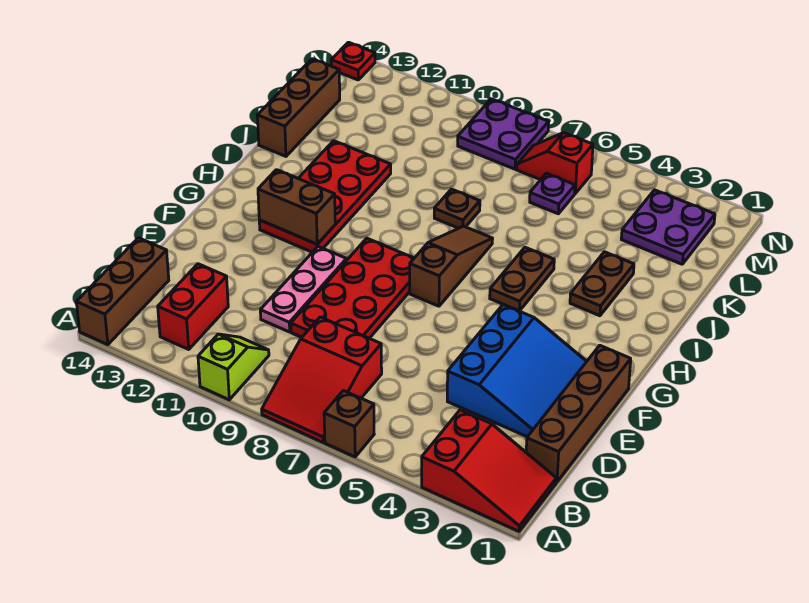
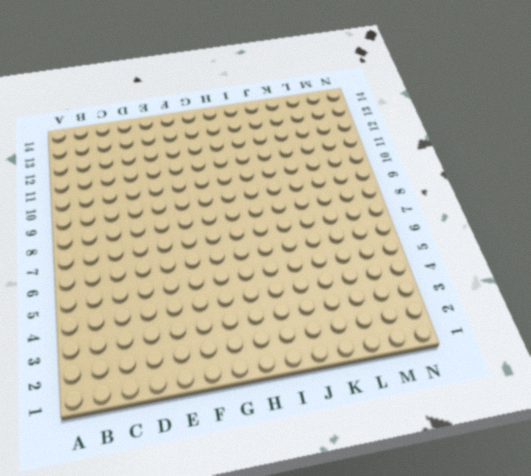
none -> red slope A1:B3 level 1 top 3
none -> brown brick A6 level 1
none -> red slope A7:C8 level 1 top C

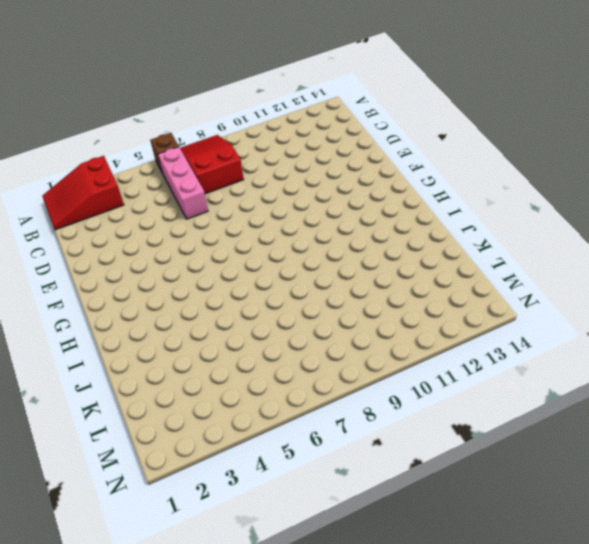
pink brick B6:D6 level 1 -> none
none -> lime slope A10:B10 level 1 top A
none -> brown brick A14:C14 level 1
none -> red brick B12:C12 level 1

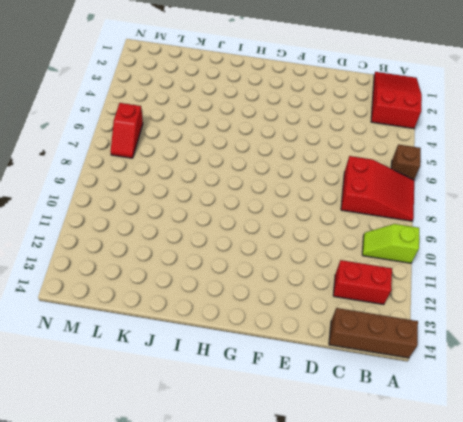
none -> brown brick C1:F1 level 1
none -> blue slope D2:F4 level 1 top 4
none -> red plate D8:G9 level 1

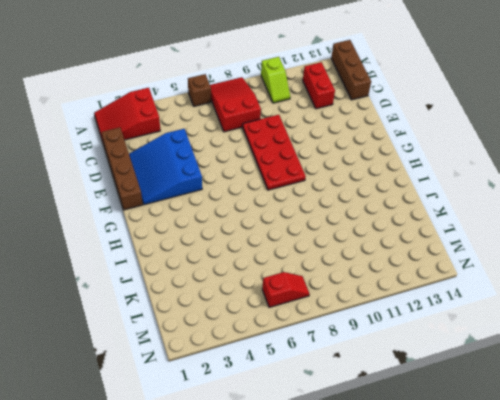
none -> pink plate D10:F10 level 1
none -> brown slope G7:I7 level 1 top G
none -> red plate G11:J12 level 1

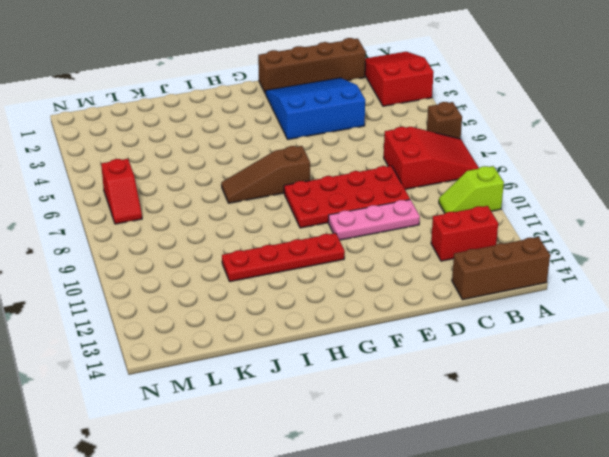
red plate G11:J11 level 1 -> red plate G11:J12 level 1
none -> brown plate H5:I5 level 1
none -> brown plate I3:J3 level 1
none -> brown plate J8 level 1

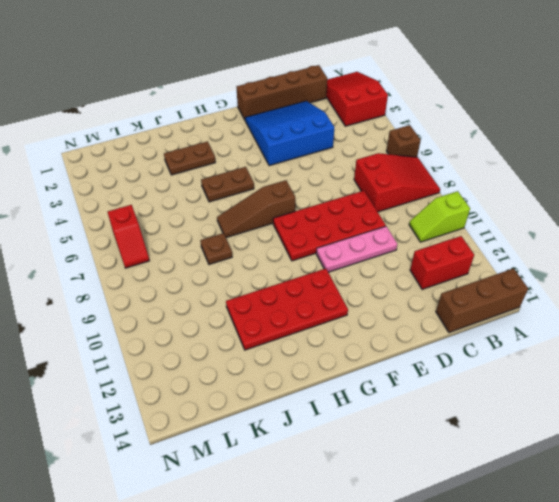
none -> brown brick J14:L14 level 1
none -> purple plate L2:M3 level 1
none -> purple plate L6 level 1

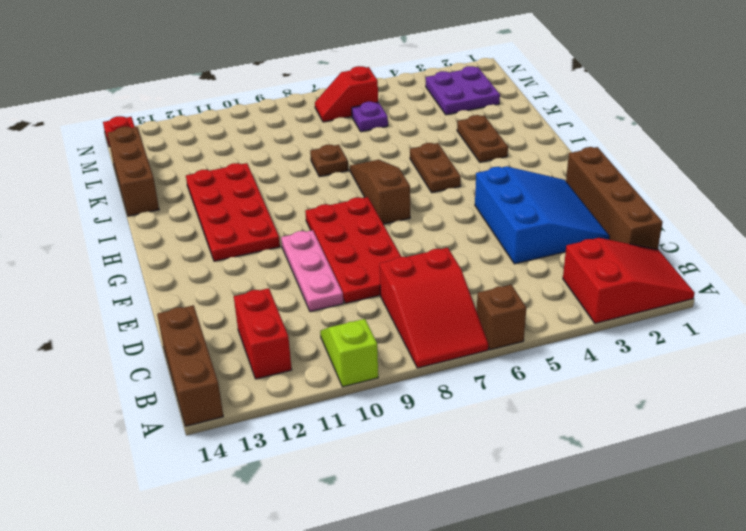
none -> purple plate M8:N9 level 1
none -> brown brick G11:G12 level 2

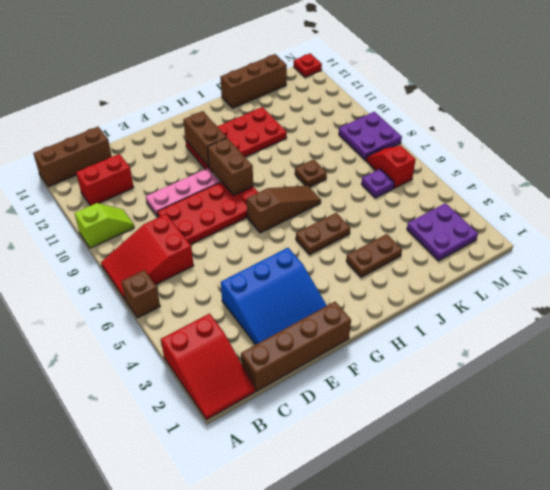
brown brick G9:G10 level 2 -> none

